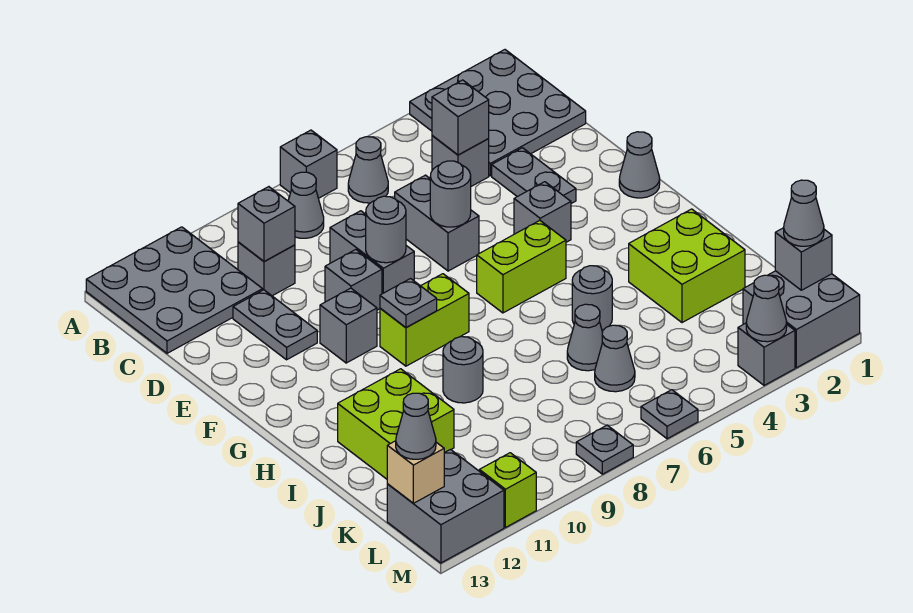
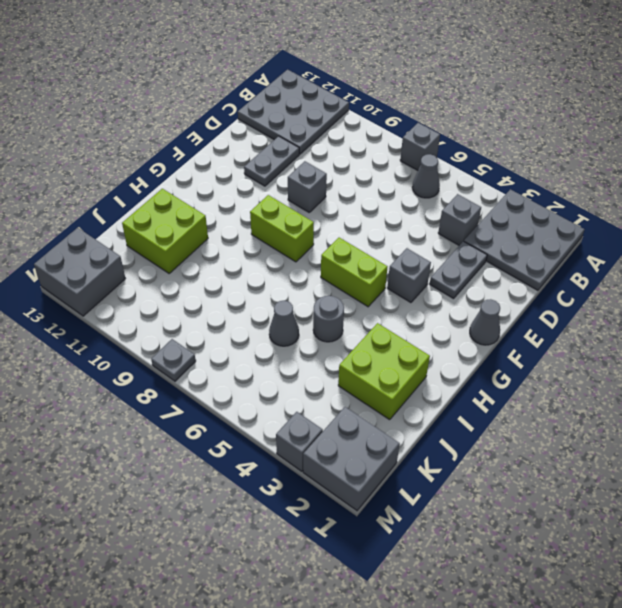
none -> grey cone B8 level 1
none -> grey brick C10 level 1
none -> grey brick D6:E6 level 1
none -> grey brick D8:E8 level 1

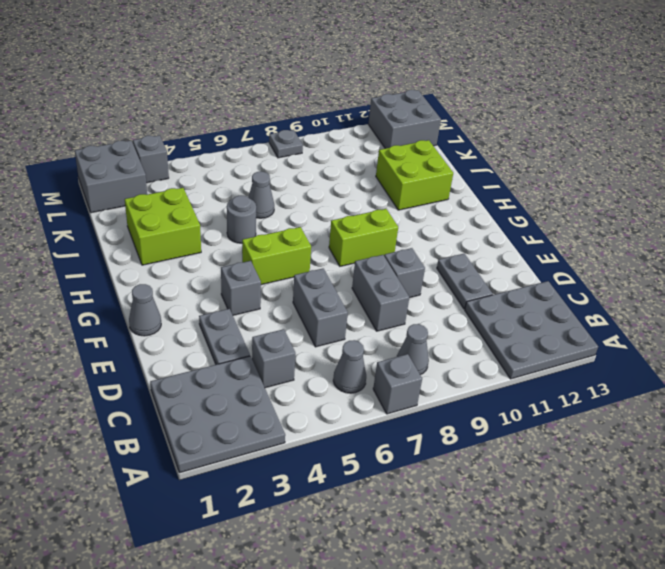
none -> grey brick C10 level 1
none -> grey brick F10 level 1
none -> grey round brick I9 level 1
none -> grey cone K6 level 1

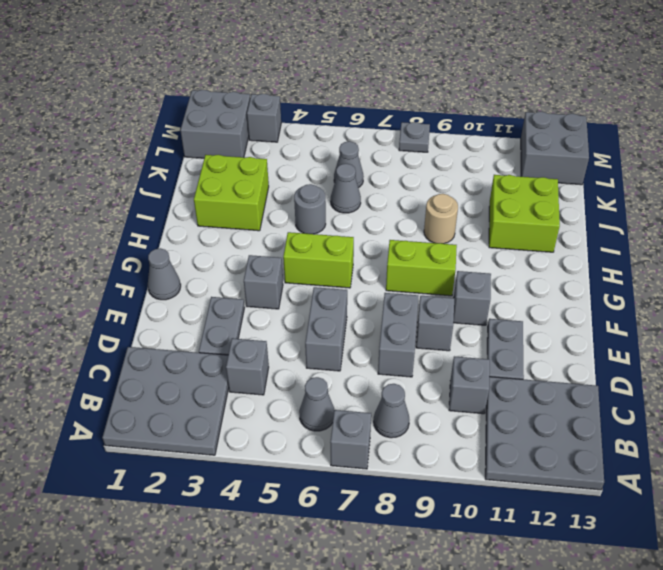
tan round brick I9 level 1 -> grey round brick I9 level 1
none -> grey plate M6 level 1
none -> lime brick M11 level 1
none -> grey brick C4 level 2
none -> grey brick C10 level 2

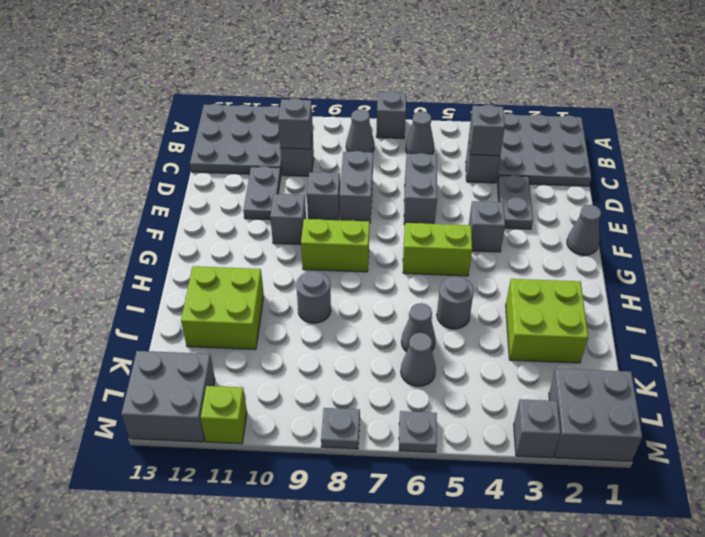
none -> grey round brick E6 level 2
none -> grey round brick E8 level 2
none -> grey plate G9 level 2
none -> grey brick L1 level 2

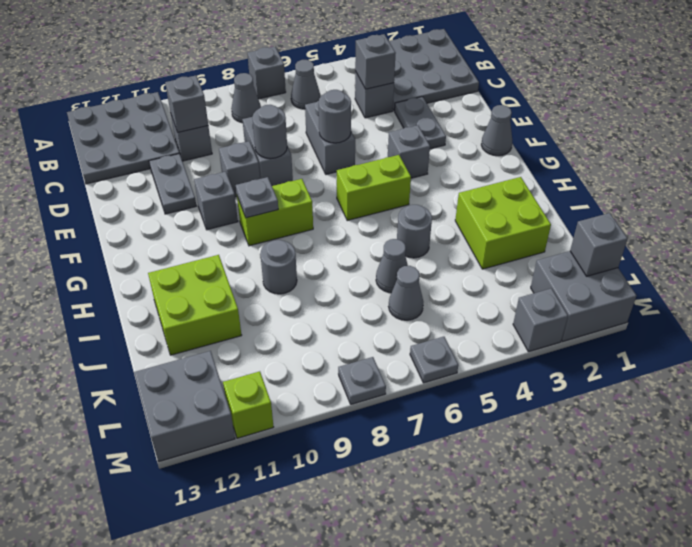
none -> tan brick L13 level 2
none -> grey cone M3 level 2
none -> grey cone L1 level 3
none -> grey cone L13 level 3

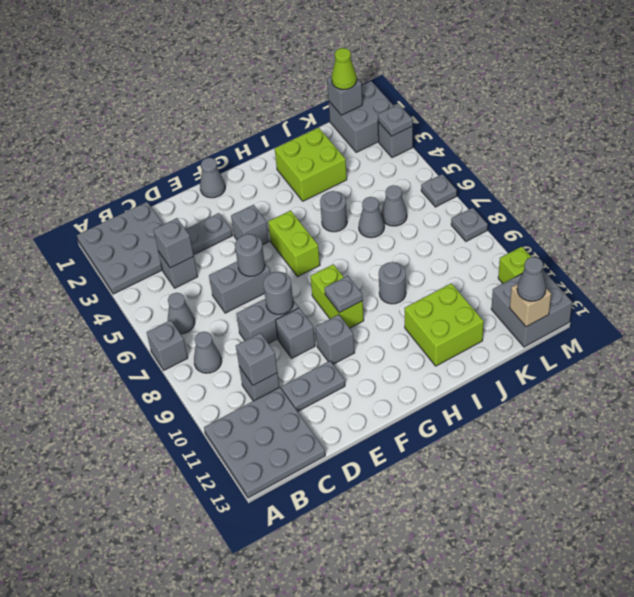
lime cone L1 level 3 -> grey cone L1 level 3
grey plate M3 level 2 -> grey cone M3 level 2

